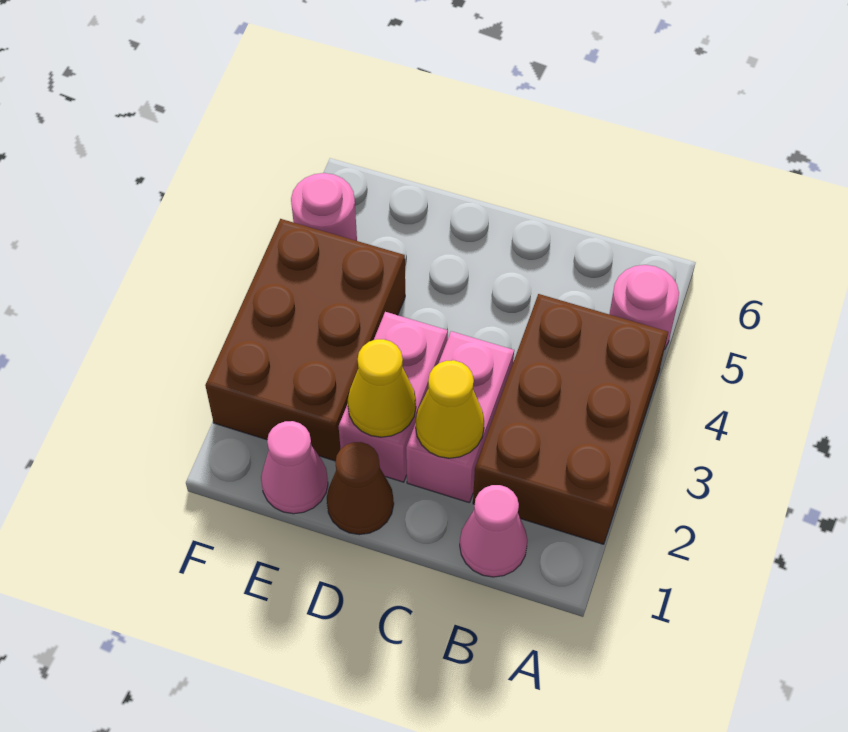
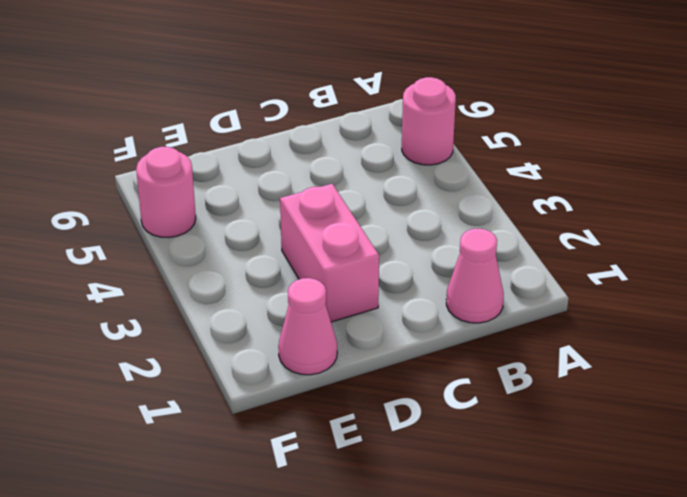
none -> brown brick A2:B4 level 1
none -> pink brick C2:C3 level 1

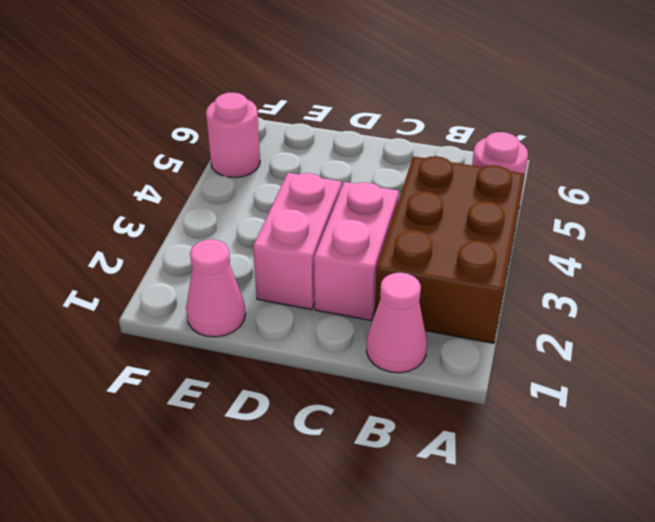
none -> brown cone D1 level 1
none -> brown brick E2:F4 level 1

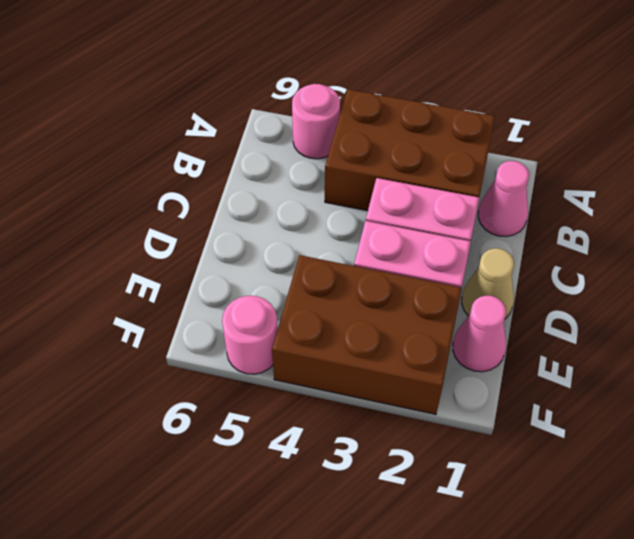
tan cone D1 level 1 -> brown cone D1 level 1
none -> yellow cone C2 level 2
none -> yellow cone D2 level 2

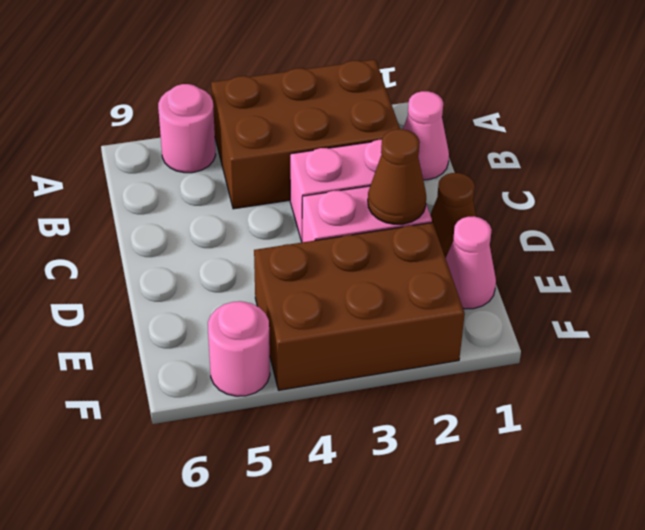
brown cone D2 level 2 -> yellow cone D2 level 2
none -> yellow cone C2 level 2

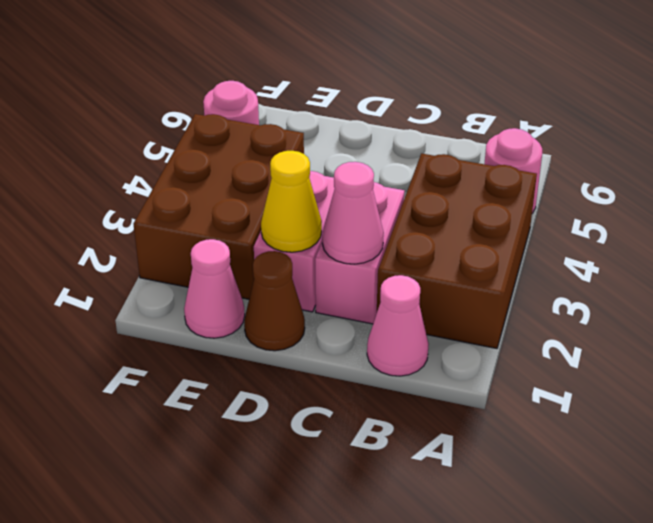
pink cone C2 level 2 -> yellow cone C2 level 2

